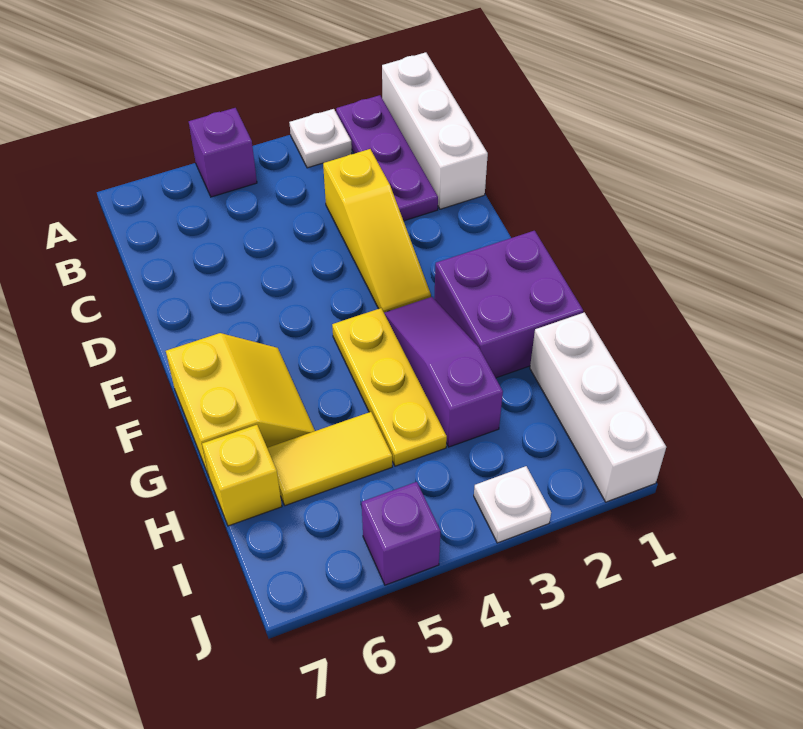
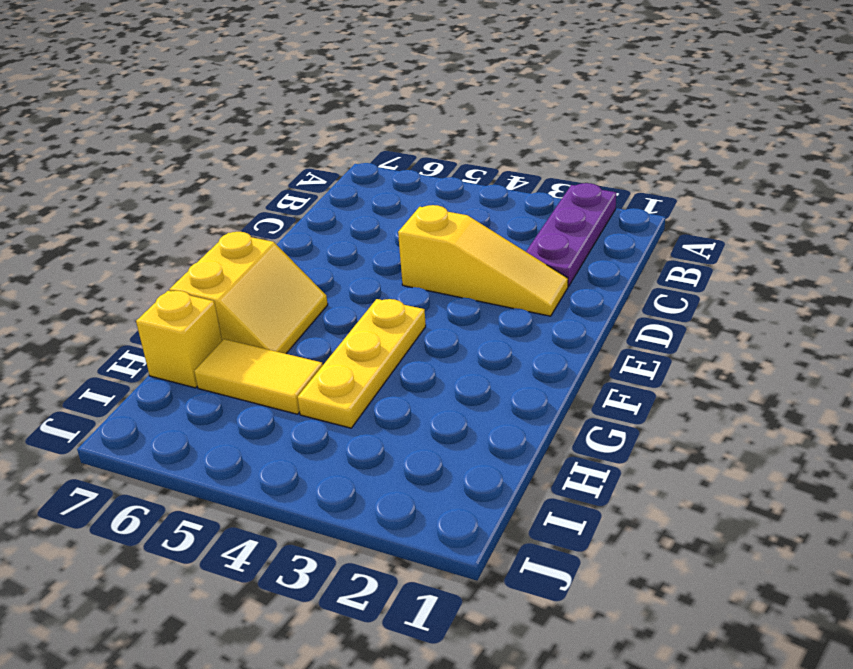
yellow slope D2:D4 level 1 top 4 -> yellow slope C3:E3 level 1 top C
none -> white brick A1:C1 level 1
none -> white plate A3 level 1
none -> purple brick A5 level 1

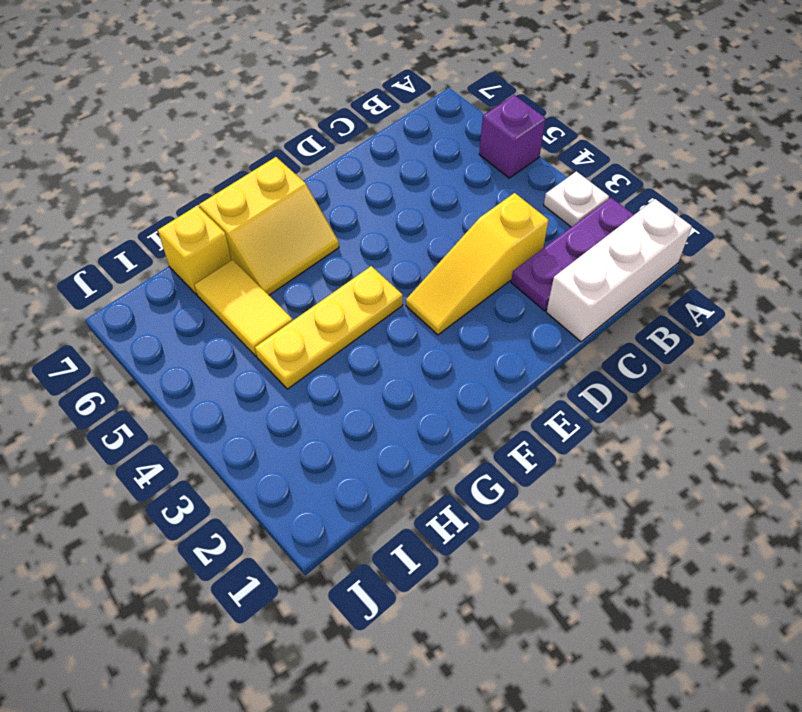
none -> purple brick F1:G2 level 1
none -> purple slope F3:H3 level 1 top H
none -> white brick H1:J1 level 1

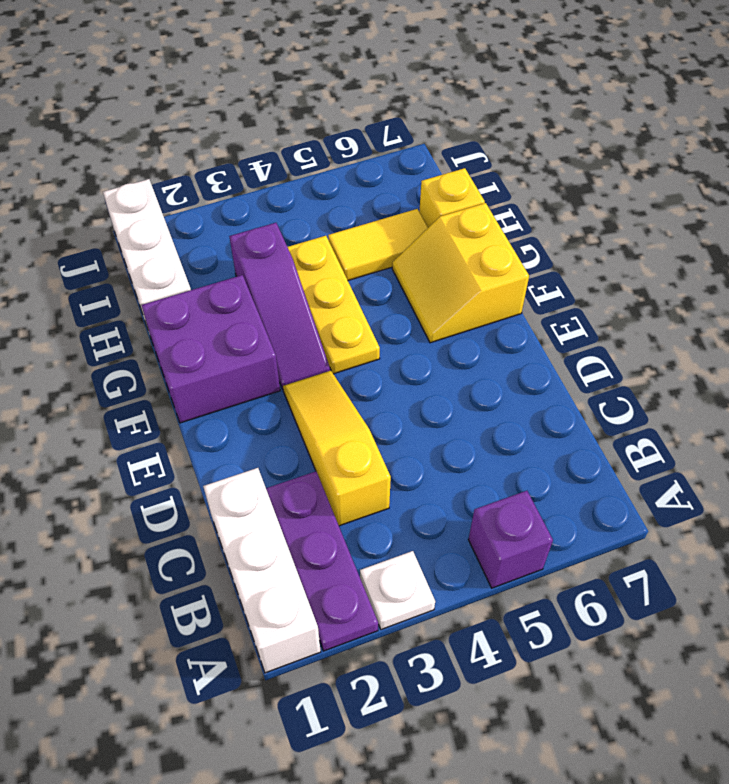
none -> white plate J3 level 1
none -> purple brick J5 level 1

